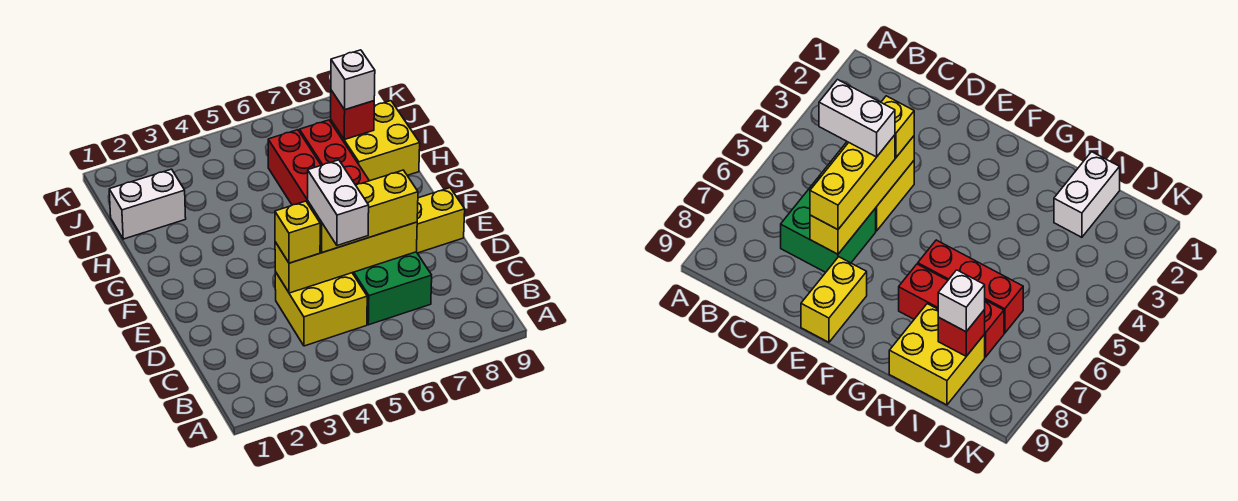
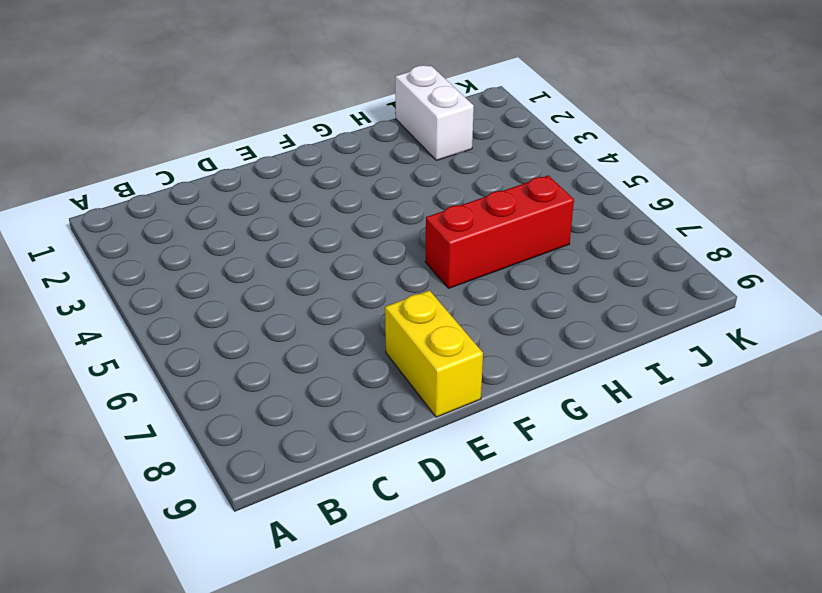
none -> yellow brick C4:D5 level 1
none -> green brick C6:D7 level 1
none -> red brick G7:I7 level 1

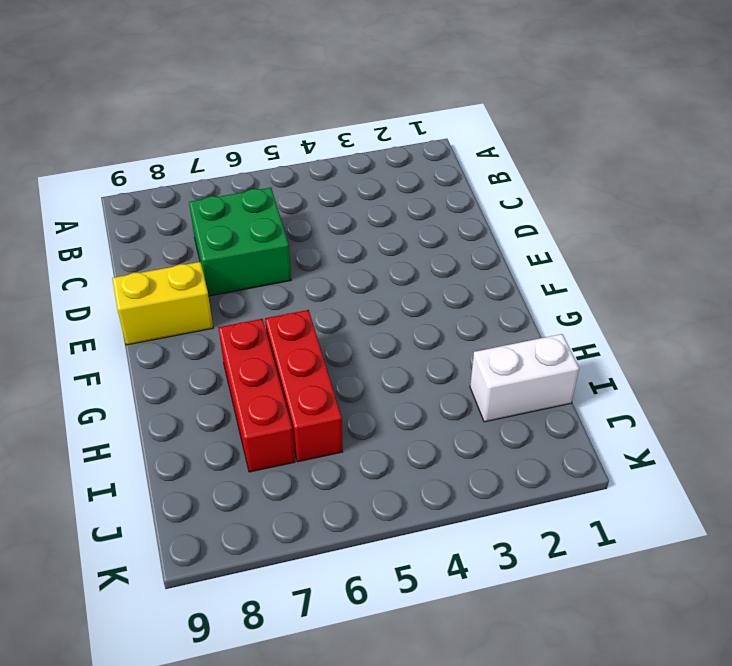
none -> yellow brick C4:D5 level 1
none -> yellow brick H8:I9 level 1
none -> yellow brick D4:D7 level 2

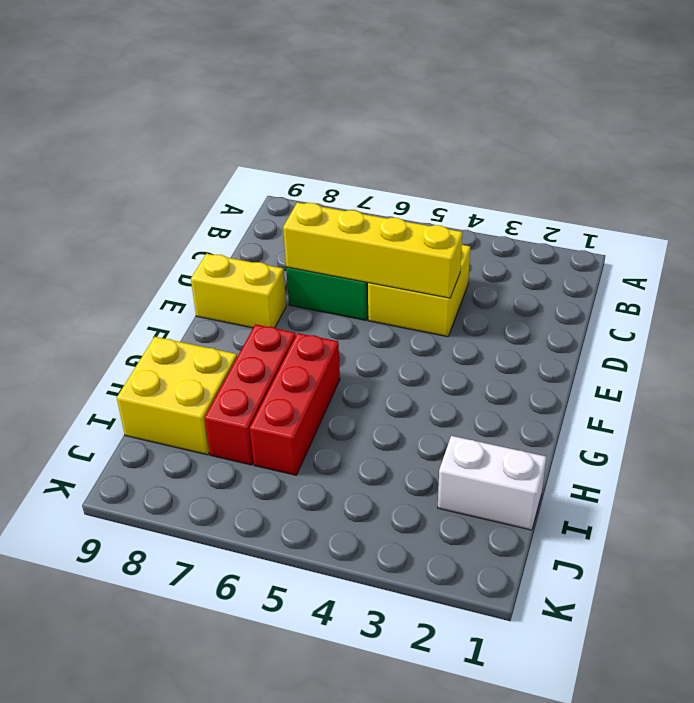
none -> red brick I8 level 2
none -> yellow brick D4 level 3
none -> yellow brick D5:D7 level 3

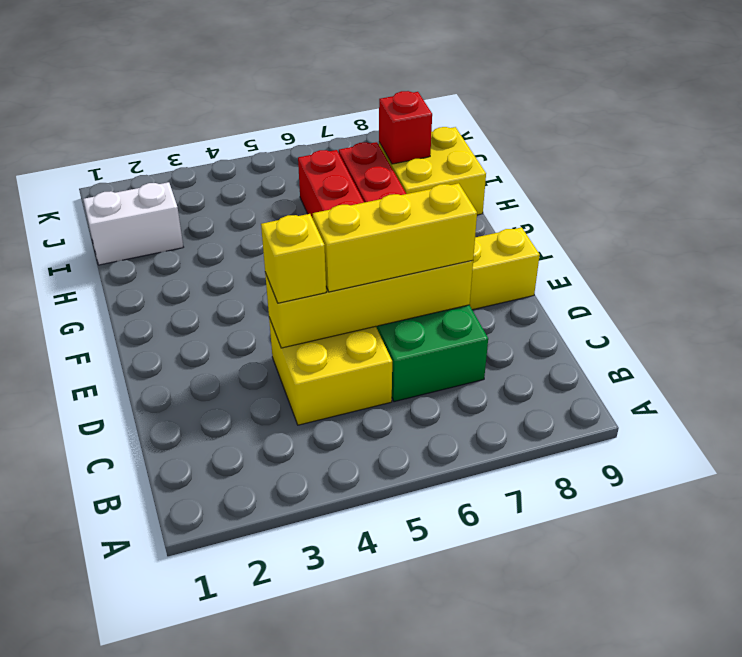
none -> white brick I8 level 3
none -> white brick C5:D5 level 4

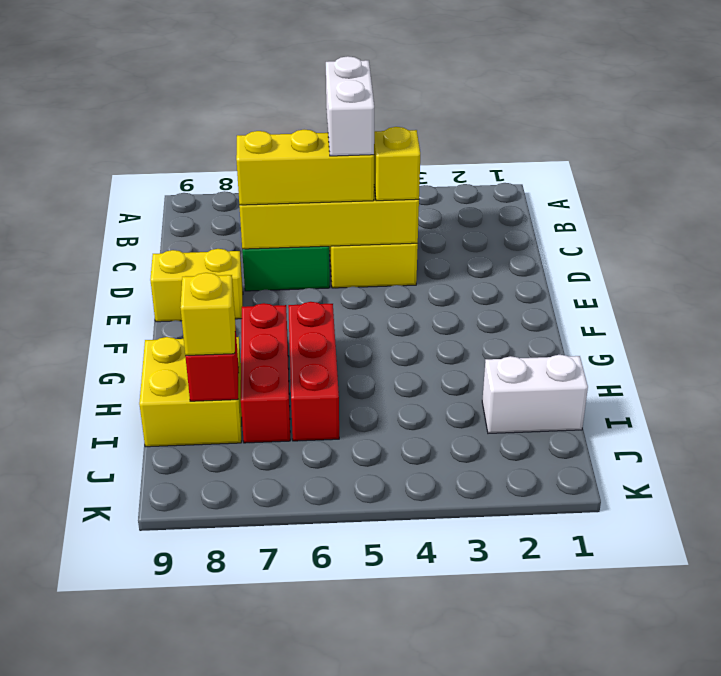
yellow brick I8 level 3 -> white brick I8 level 3

